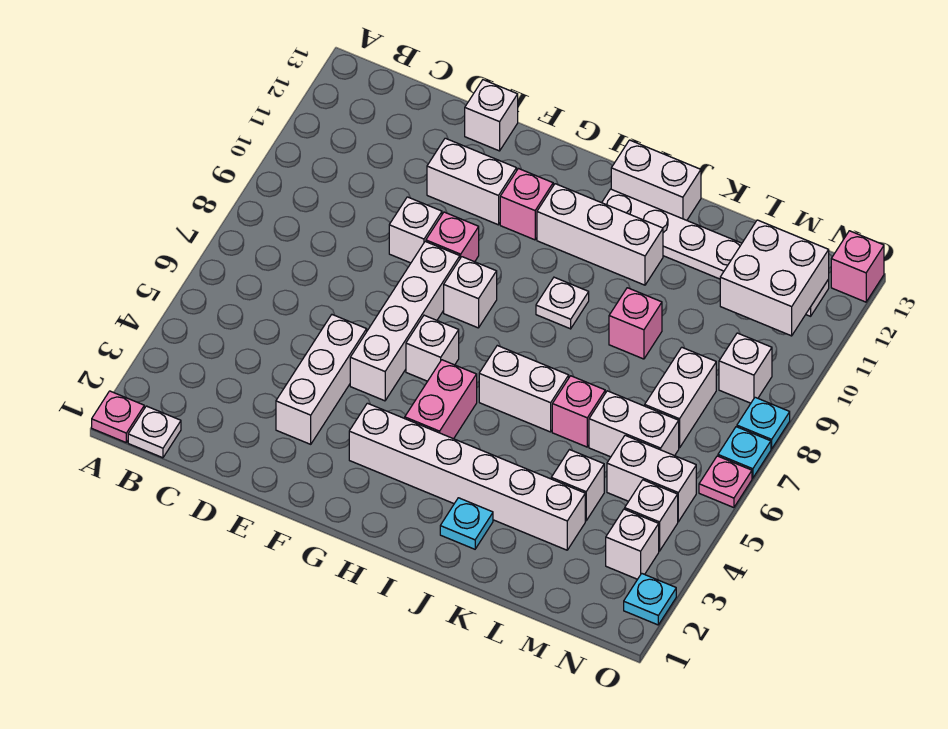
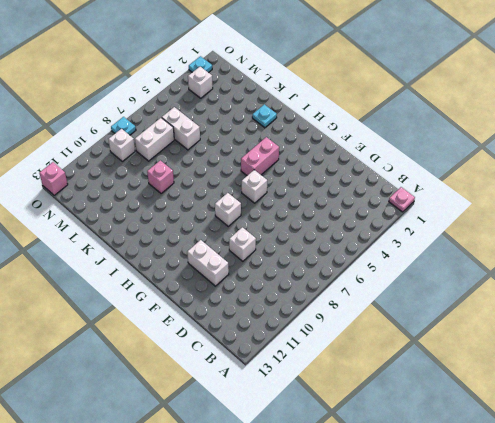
none -> white plate B1 level 1
none -> white brick E3:E5 level 1
none -> white brick E13 level 1
none -> white brick F5:F8 level 1

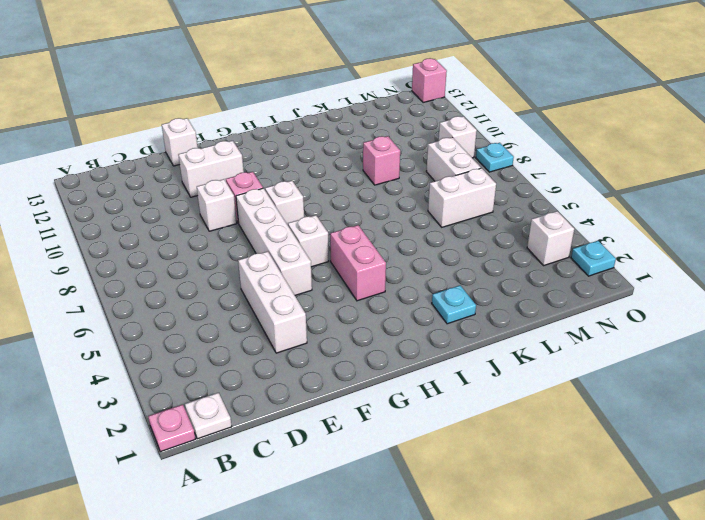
none -> white brick G3:L3 level 1
none -> pink brick G11 level 1
none -> white brick H11:J11 level 1
none -> white brick I6:J6 level 1

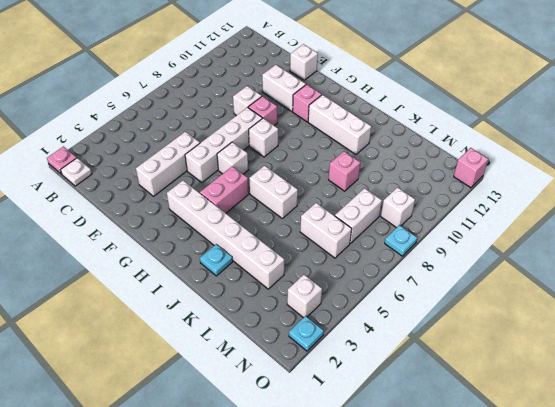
none -> white plate I9 level 1
none -> white plate I12:N12 level 1
none -> white brick I13:J13 level 1
none -> pink brick K6 level 1

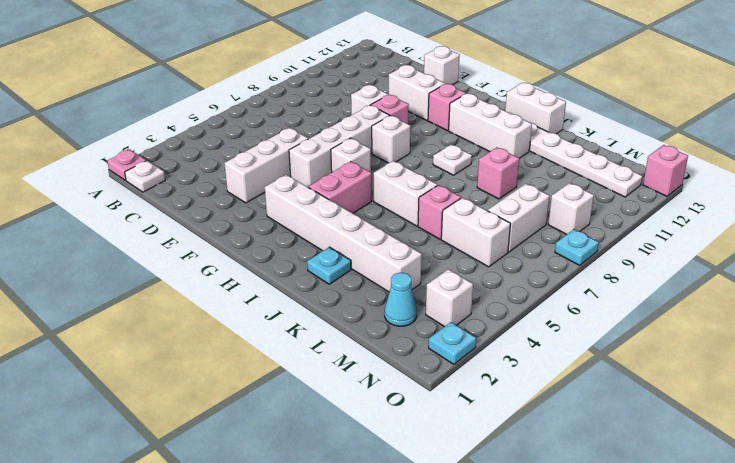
cyan cone M2 level 1 -> none
none -> white brick L4 level 1
none -> white brick M5:N5 level 1
none -> white brick N4 level 1
none -> pink plate O6 level 1

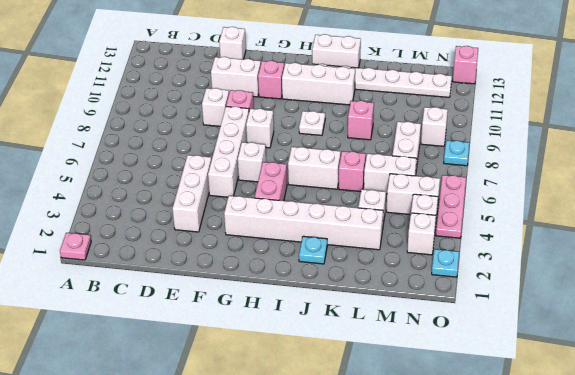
pink plate O4:O6 level 1 -> pink plate O6 level 1
none -> white plate B1 level 1
none -> cyan plate O7 level 1
none -> white brick M11:N12 level 2

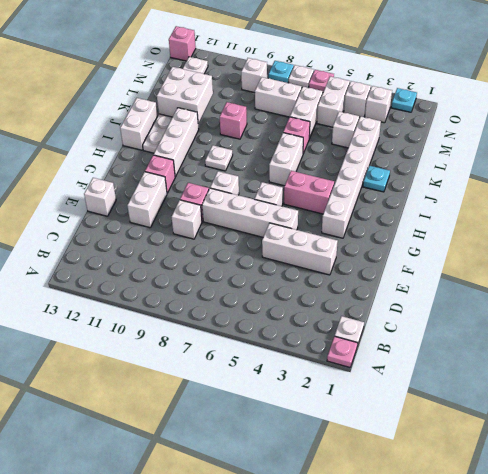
white brick K11:L12 level 2 -> white brick M11:N12 level 2
white plate O7 level 1 -> cyan plate O7 level 1

